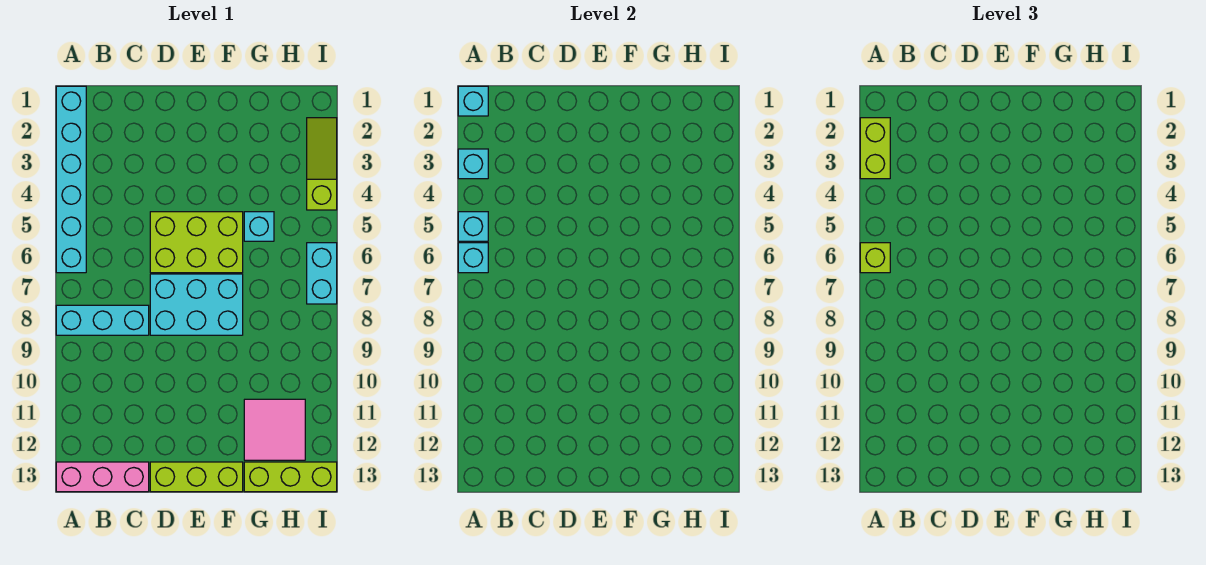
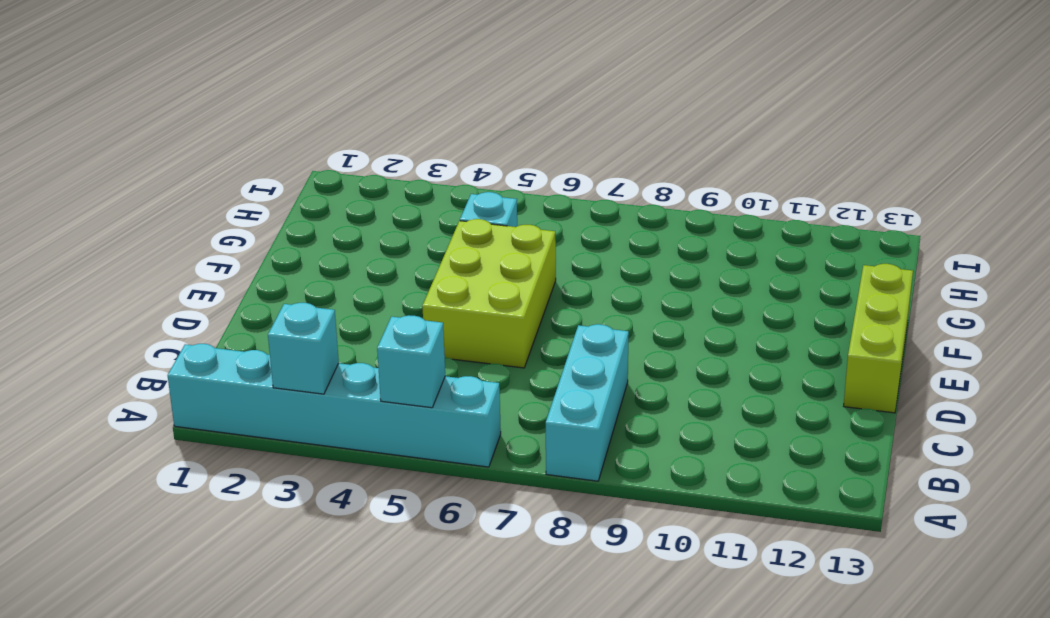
none -> pink brick A13:C13 level 1
none -> cyan brick D7:F8 level 1
none -> pink tile G11:H12 level 1

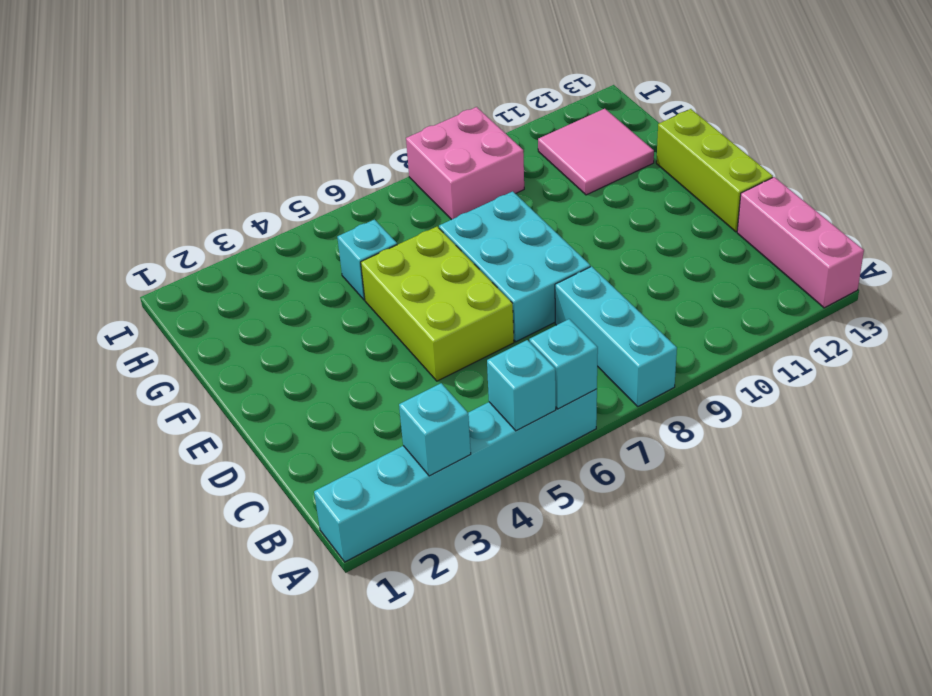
pink brick H8:I9 level 1 -> none
none -> lime brick G13:I13 level 1
none -> lime slope I2:I4 level 1 top 4
none -> cyan brick I6:I7 level 1

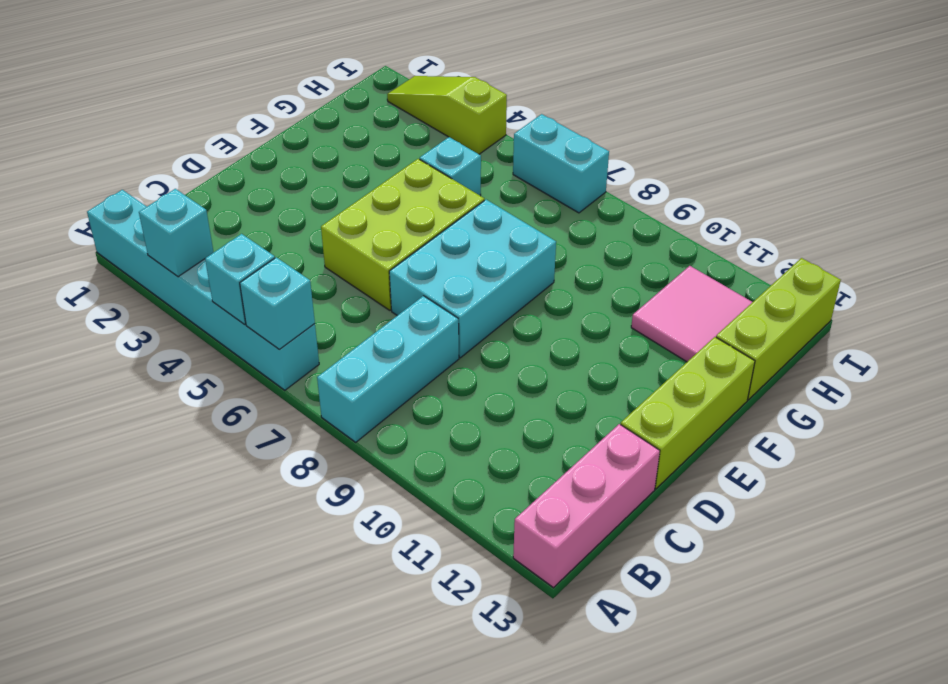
none -> cyan brick A1 level 2
none -> lime brick A2:A3 level 3
none -> lime brick A6 level 3

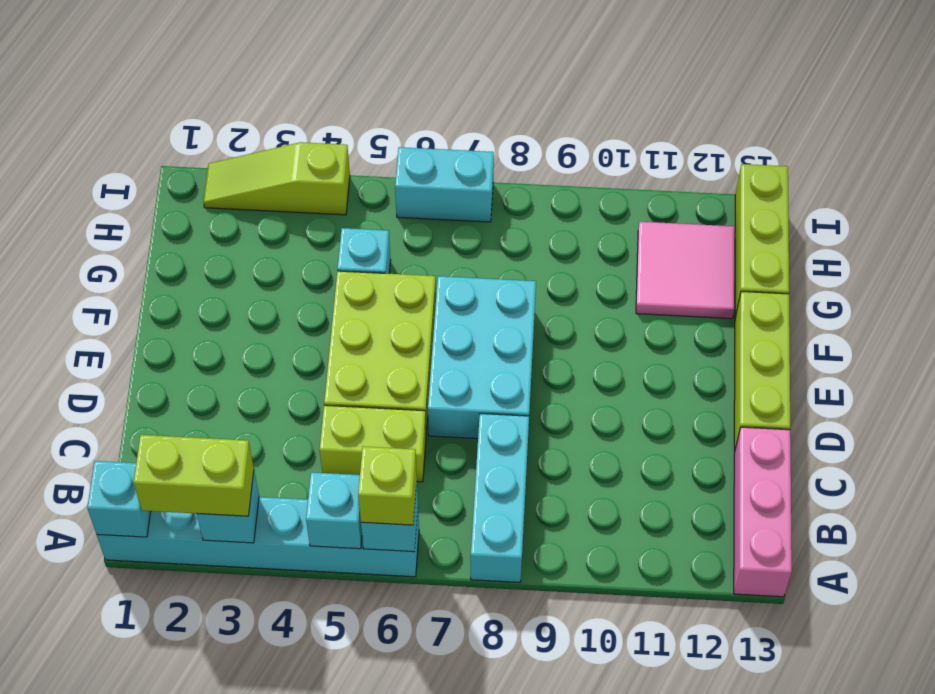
lime brick C5:C6 level 1 -> none

